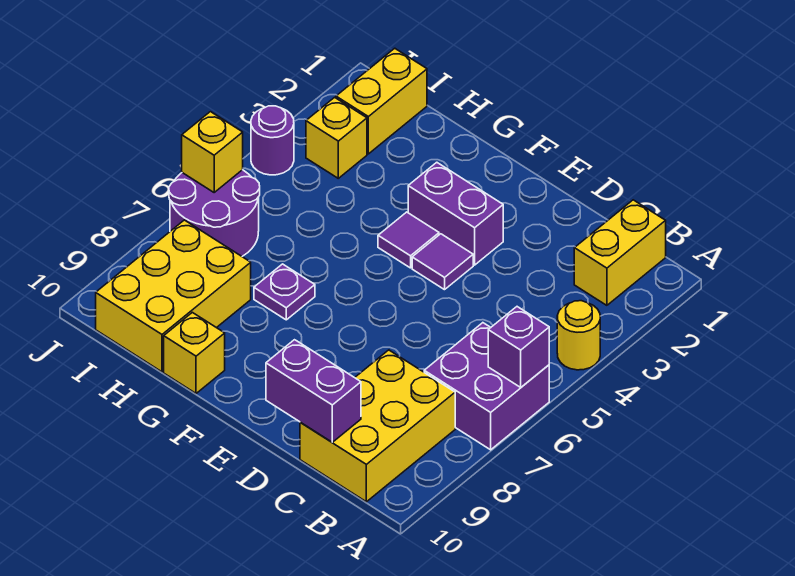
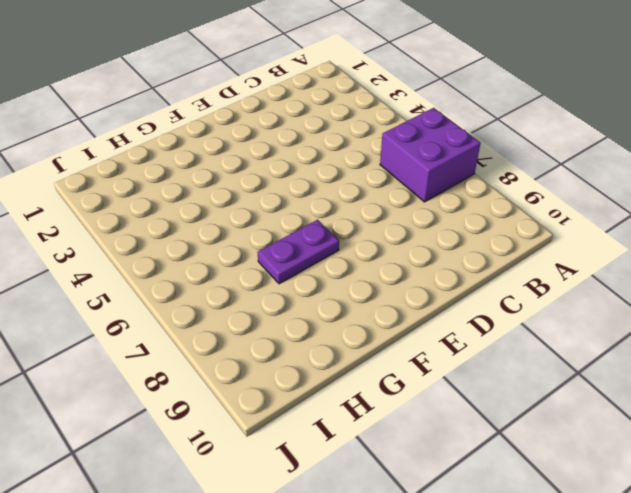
purple plate F7:G7 level 1 -> purple plate G7 level 1
none -> yellow round brick A4 level 1
none -> yellow brick B1:B2 level 1
none -> yellow brick B8:C10 level 1

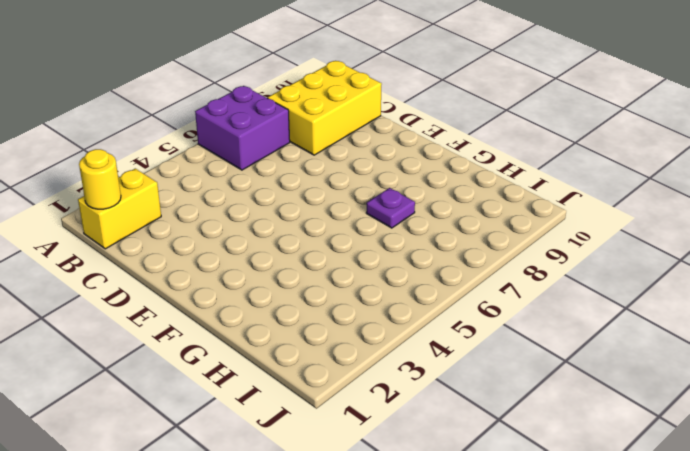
yellow round brick B1 level 2 -> yellow round brick A4 level 1
none -> purple brick E3:F3 level 1
none -> purple tile E4 level 1
none -> purple tile F4 level 1

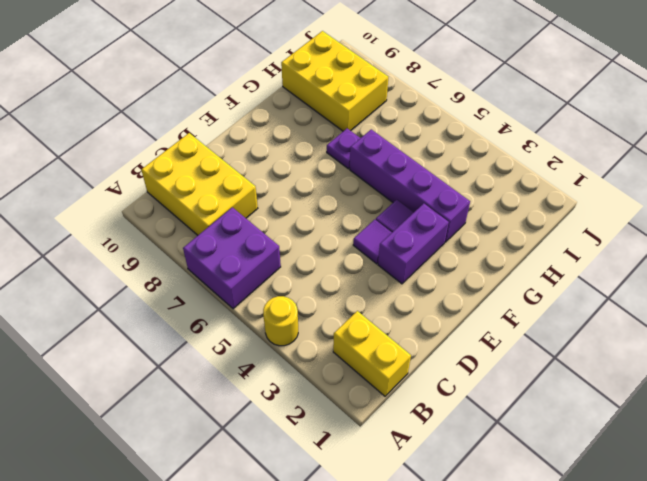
purple brick G3:G6 level 1 -> none
none -> yellow brick G10 level 1
none -> yellow brick I1:I2 level 1
none -> yellow brick I3 level 1

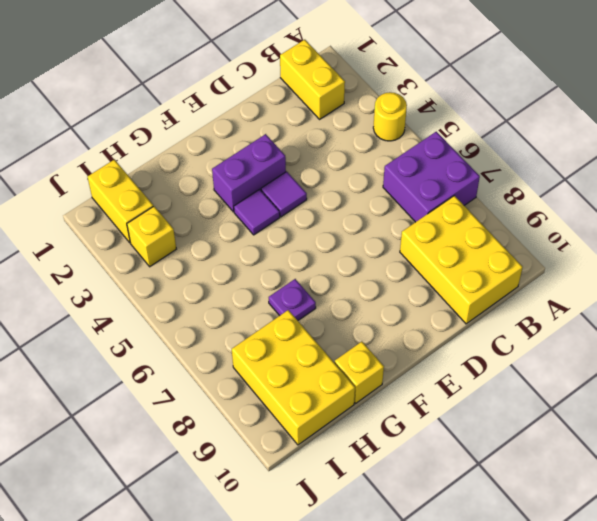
none -> purple round brick I6:J7 level 1
none -> purple round brick J4 level 1
none -> purple brick A6 level 2

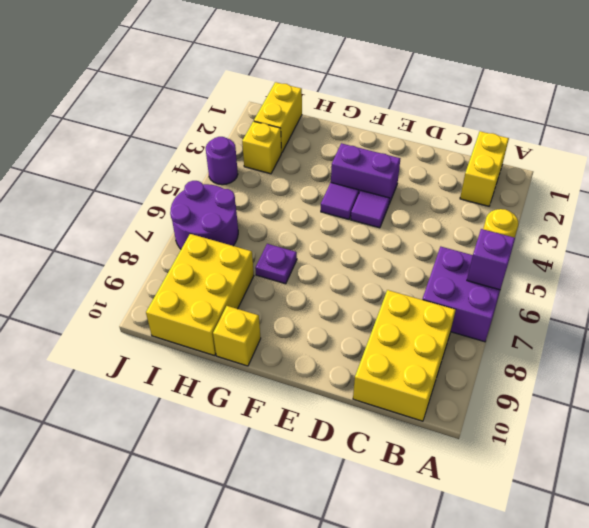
none -> purple brick C10:D10 level 2
none -> yellow brick J6 level 2

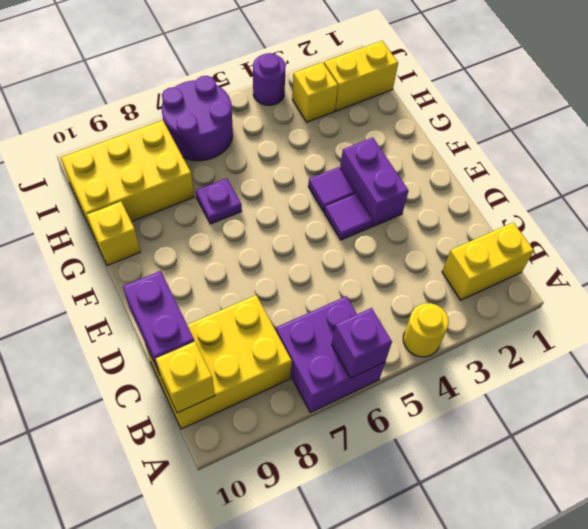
yellow brick B10 level 2 -> yellow brick J6 level 2

